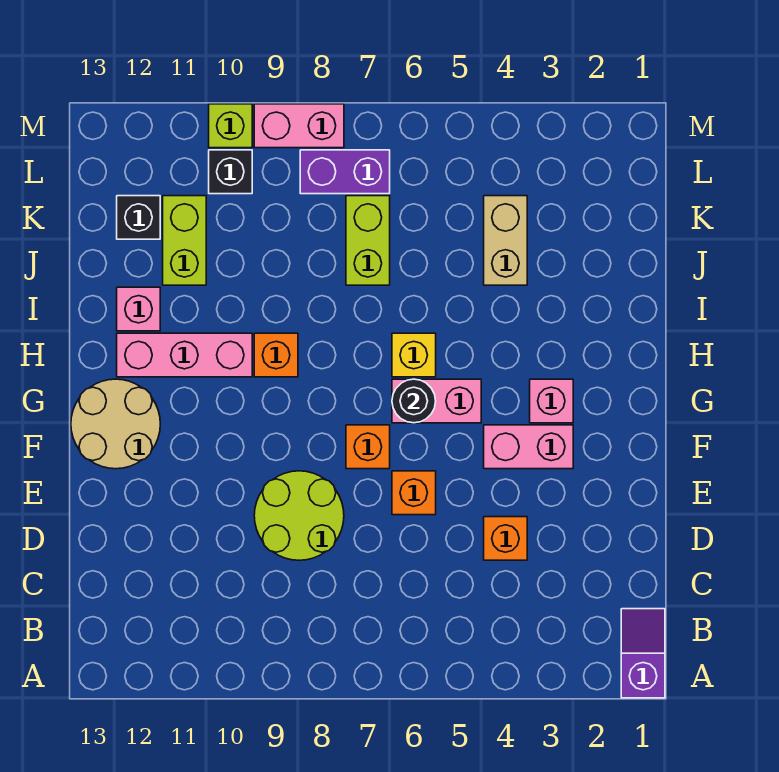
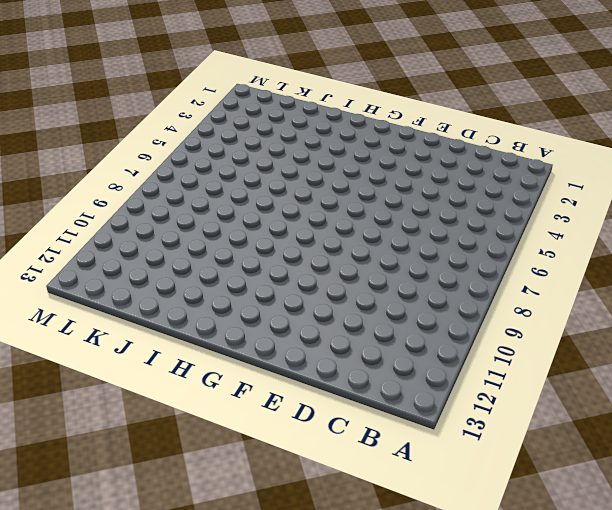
none -> purple slope A1:B1 level 1 top A
none -> orange brick D4 level 1
none -> lime round brick D8:E9 level 1

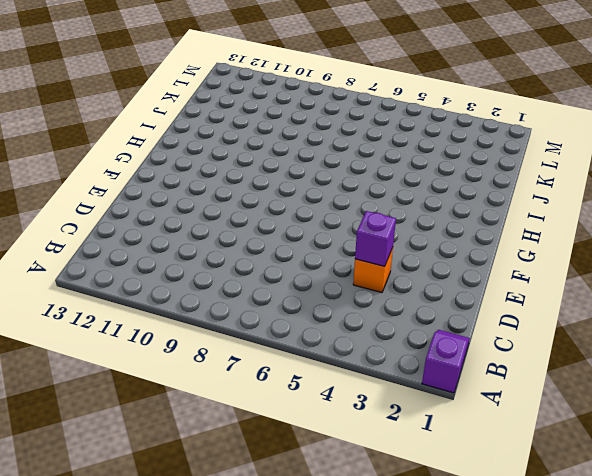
purple brick D4 level 2 -> none
none -> lime round brick D8:E9 level 1
none -> orange brick E6 level 1
none -> pink brick F3:F4 level 1

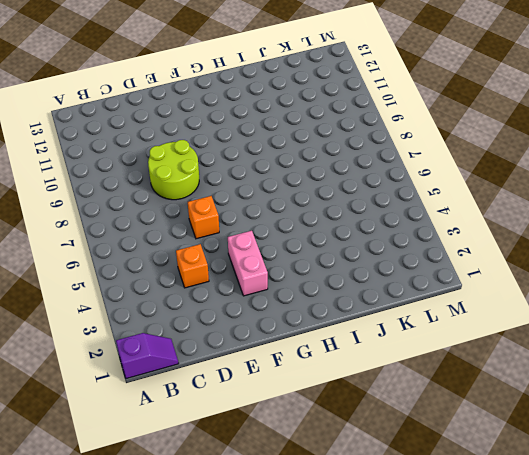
none -> orange brick F7 level 1
none -> tan round brick F12:G13 level 1
none -> pink brick G3 level 1

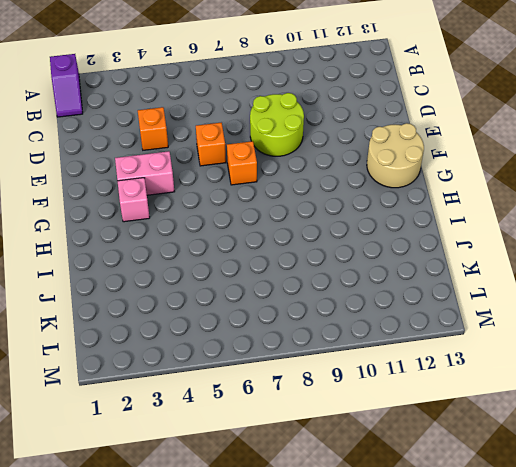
none -> pink brick G5:G6 level 1
none -> yellow brick H6 level 1
none -> orange brick H9 level 1

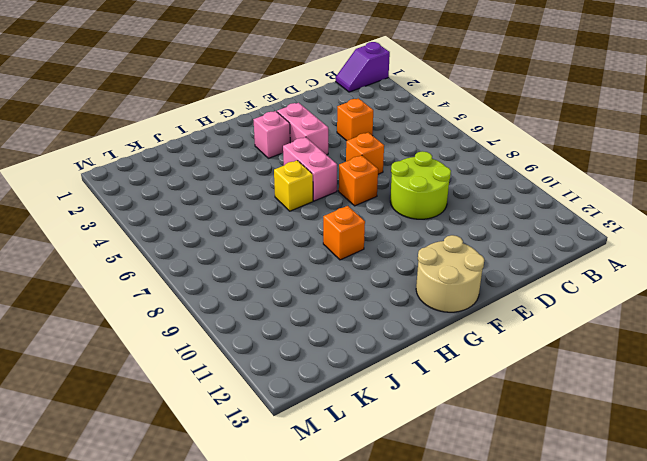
none -> pink brick H10:H12 level 1
none -> pink brick I12 level 1
none -> tan brick J4:K4 level 1

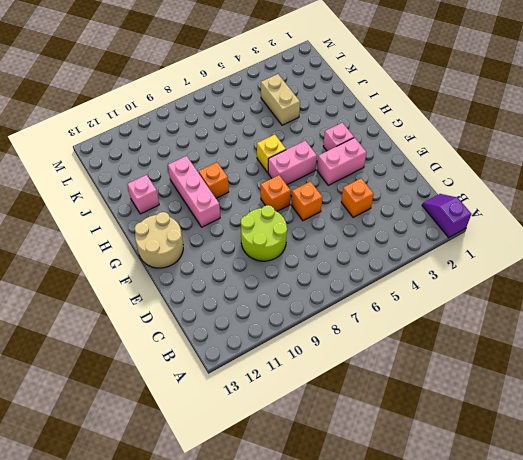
pink brick G10:I10 level 1 -> pink brick H10:H12 level 1
none -> lime brick J7:K7 level 1
none -> lime brick J11:K11 level 1
none -> black brick K12 level 1

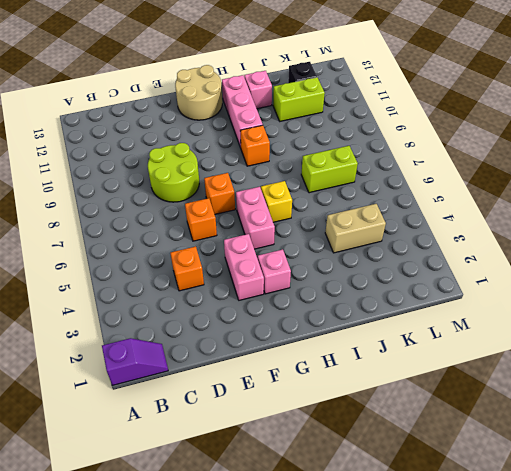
none -> purple brick L7:L8 level 1
none -> black brick L10 level 1
none -> pink brick M8:M9 level 1

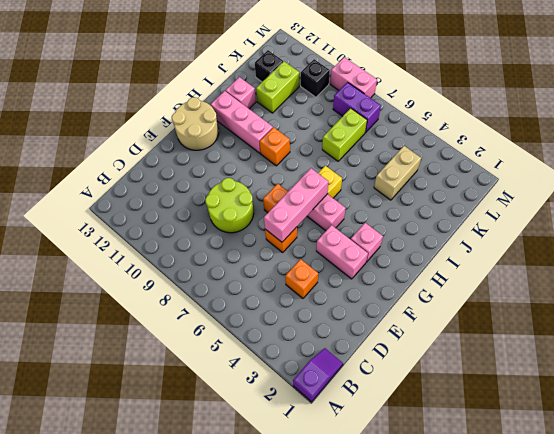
pink brick E6:G6 level 2 -> black round brick G6 level 2
none -> lime brick M10 level 1

